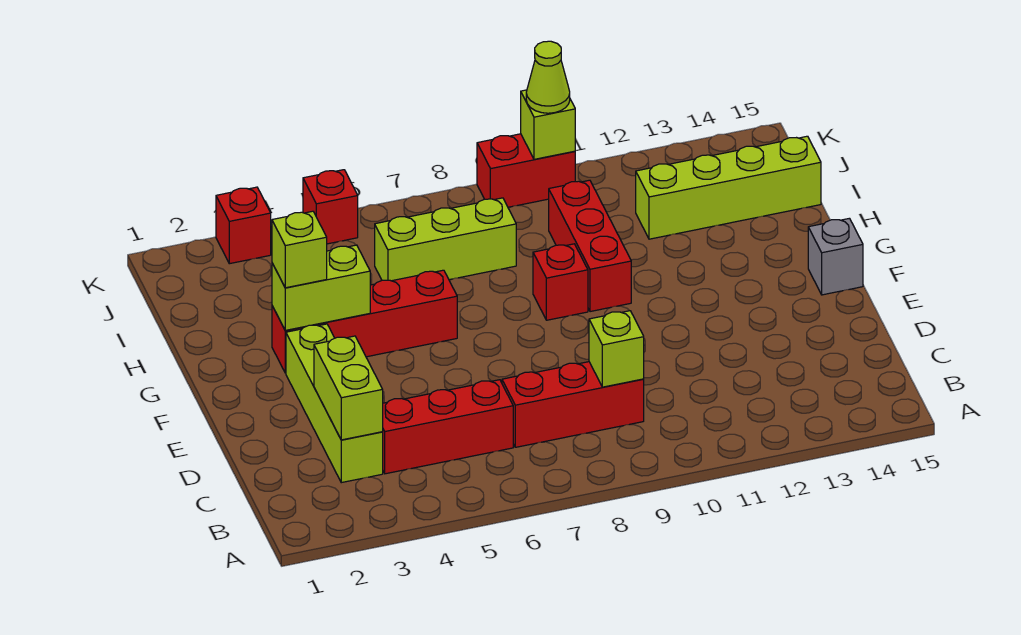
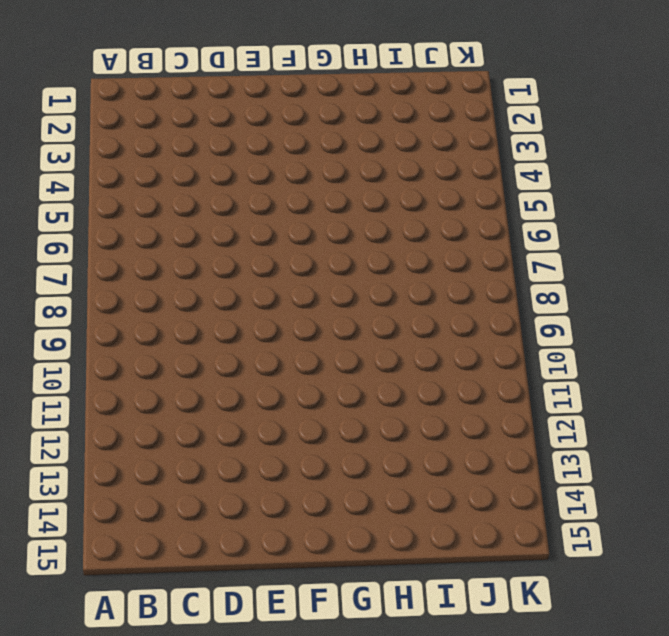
none -> lime brick C3:F3 level 1
none -> red brick C4:C6 level 1
none -> red brick C7:C9 level 1

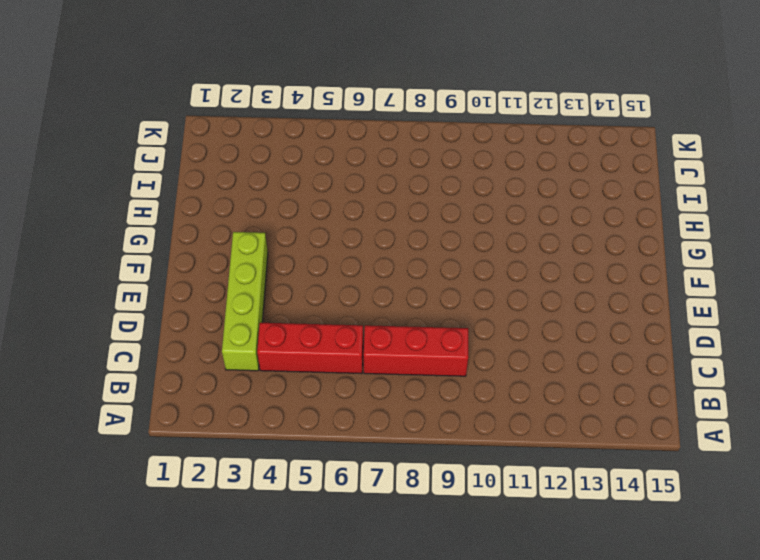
none -> grey brick F15 level 1
none -> red brick G3:G6 level 1
none -> red brick G9 level 1

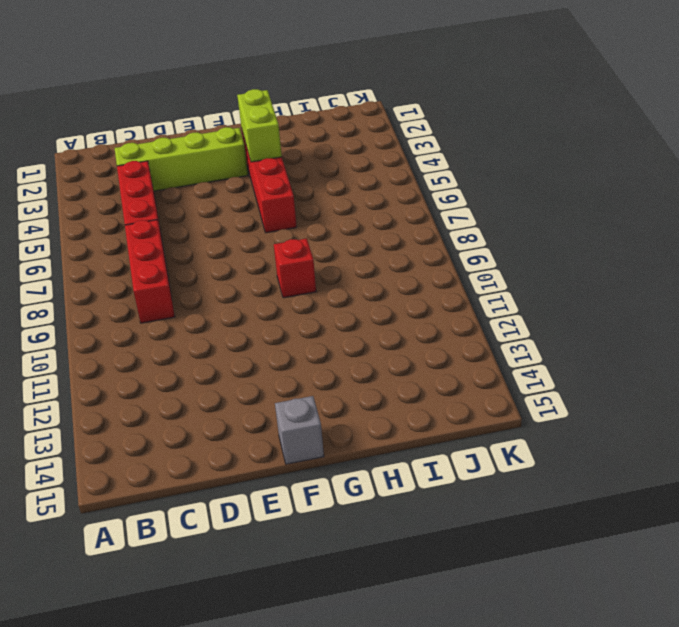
none -> red brick G10:I10 level 1
none -> lime brick I6:I8 level 1
none -> lime brick I12:I15 level 1

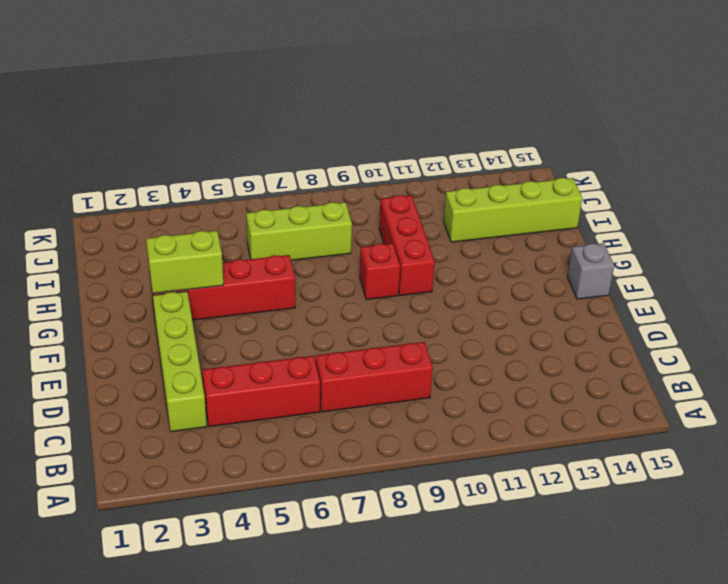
none -> red brick K3 level 1
none -> red brick K5 level 1
none -> red brick K9:K10 level 1

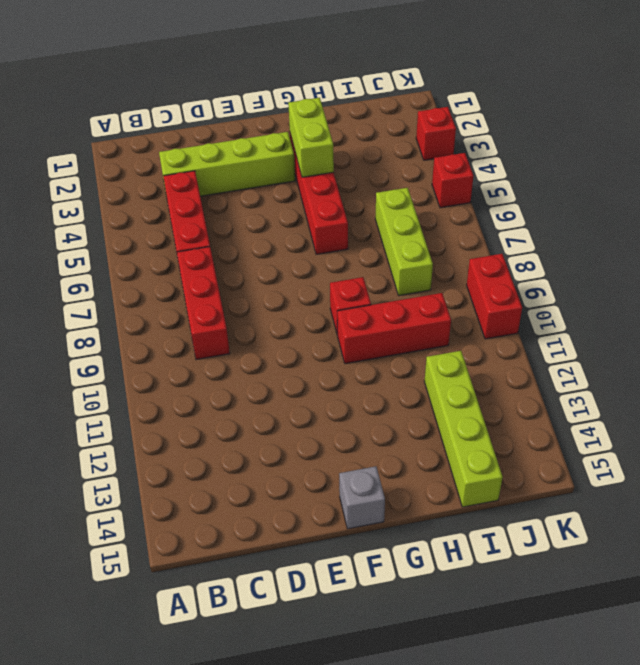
none -> lime brick C3:D3 level 2
none -> lime brick C9 level 2
none -> lime brick K10 level 2

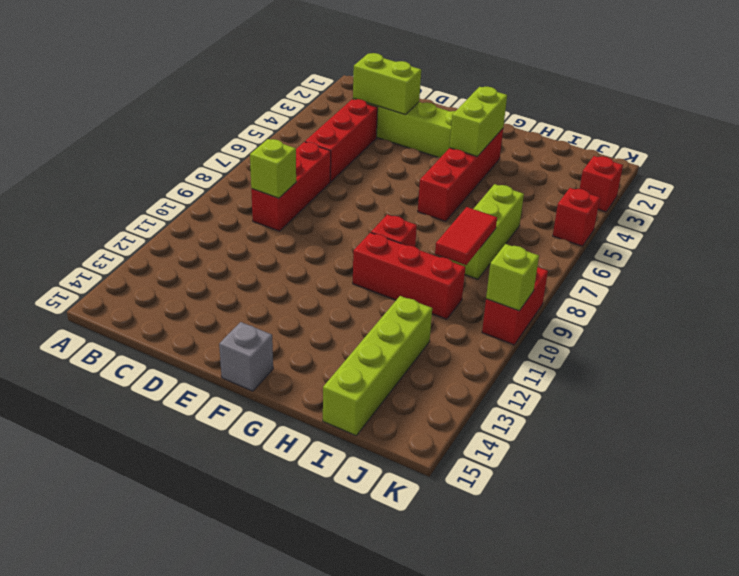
red tile I8:I9 level 2 -> none
none -> lime brick G3 level 3
none -> lime cone K10 level 3

